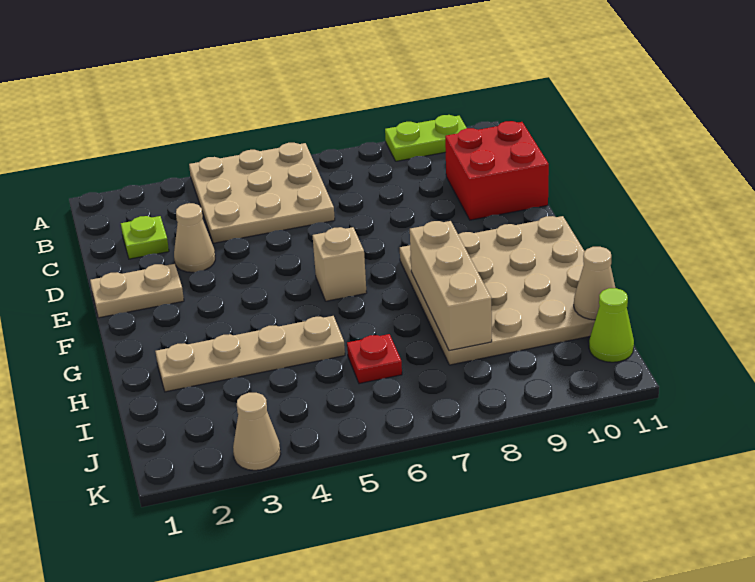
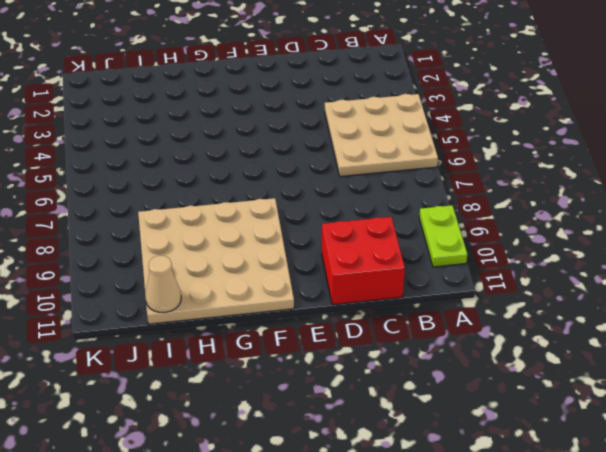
none -> lime plate C2 level 1
none -> tan cone D3 level 1
none -> tan plate E1:E2 level 1

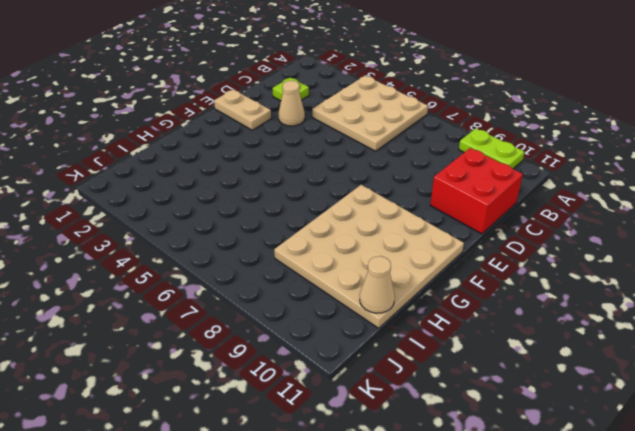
none -> tan brick F6 level 1
none -> tan plate H2:H5 level 1
none -> red plate I6 level 1

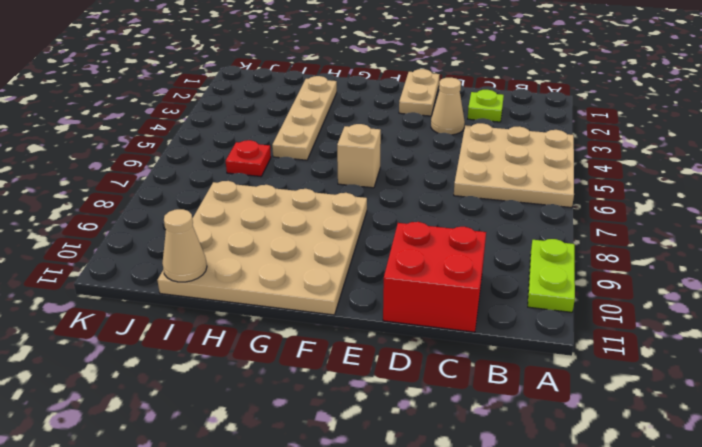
none -> lime cone J11 level 1
none -> tan cone K3 level 1
none -> tan brick G8:I8 level 2

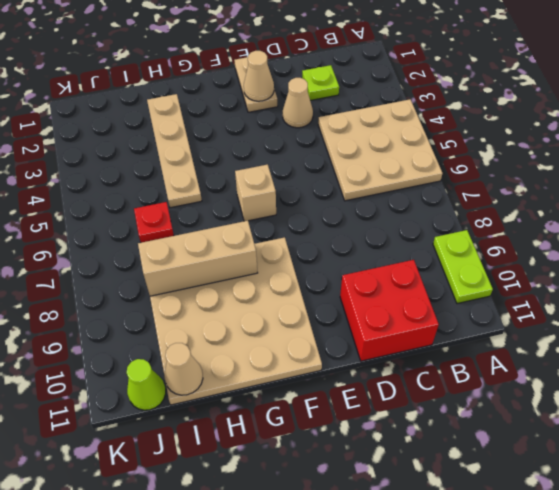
tan cone E2 level 2 -> tan cone K3 level 1

